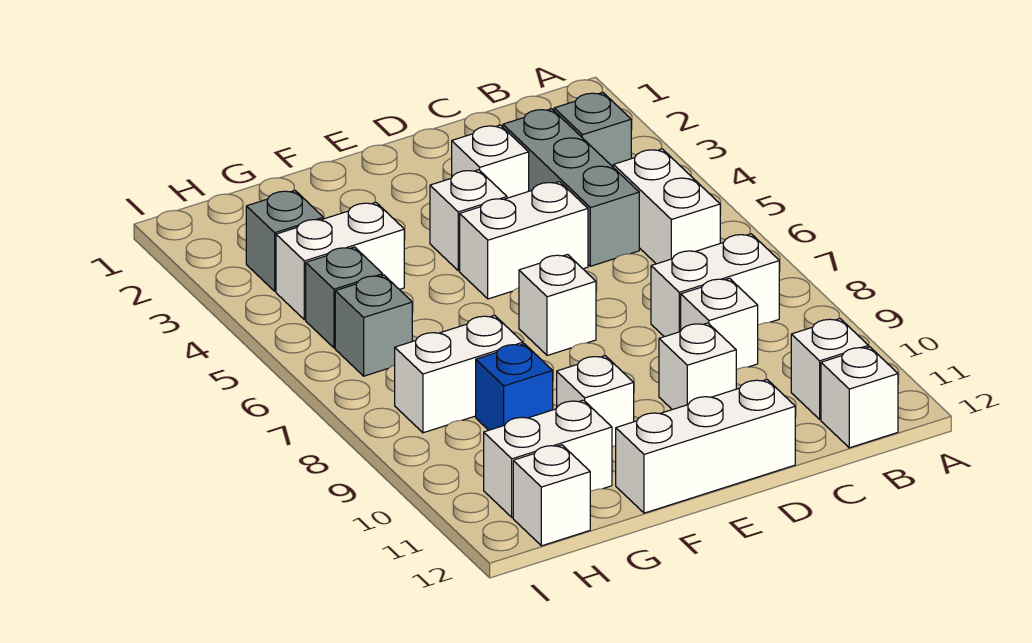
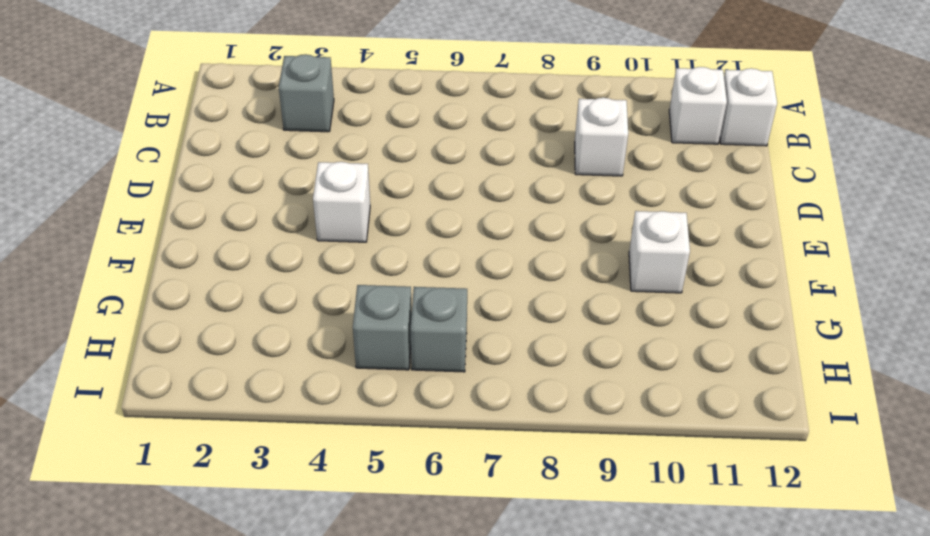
none -> white brick B5:B6 level 1
none -> white brick B8:C8 level 1
none -> grey brick C3:C5 level 1

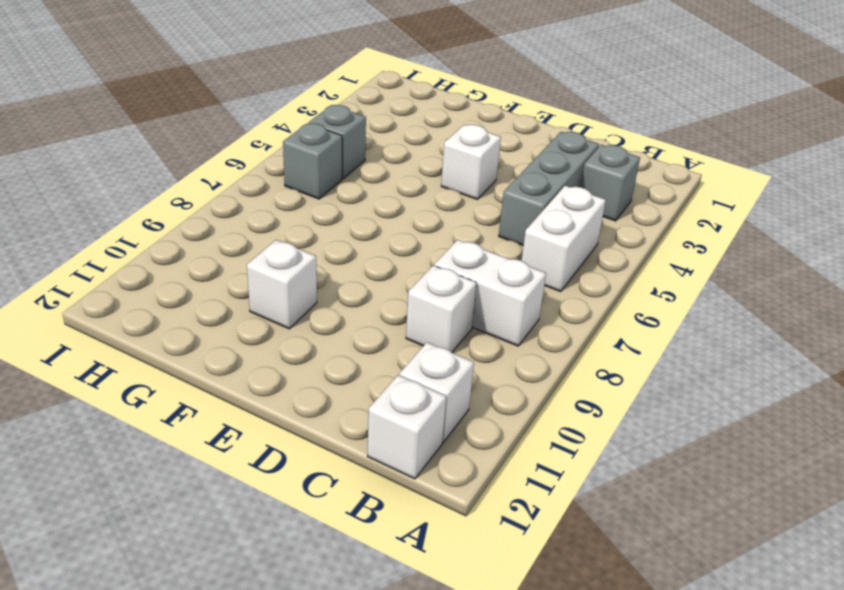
none -> white brick D3 level 1
none -> white brick D5:E5 level 1
none -> white brick D10 level 1

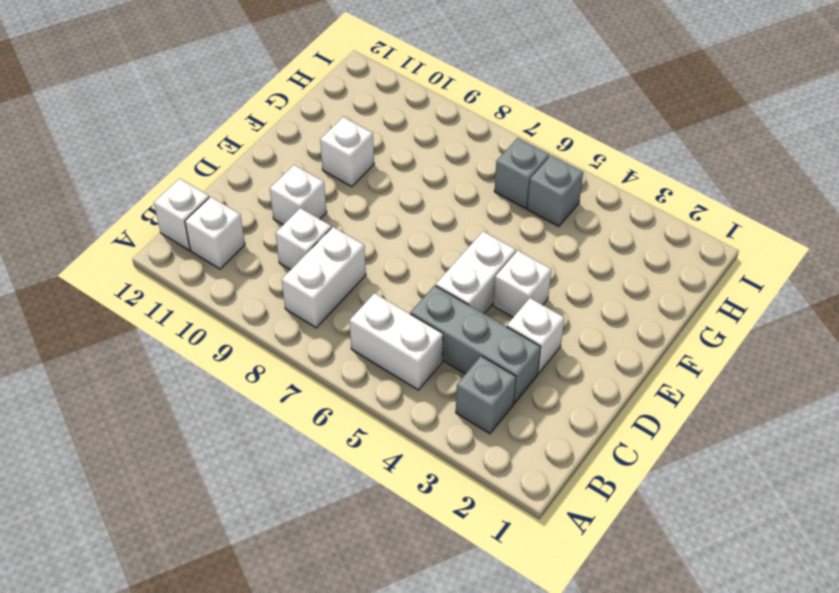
none -> white brick D12:F12 level 1
none -> white brick E7 level 1
none -> white brick G4:H4 level 1

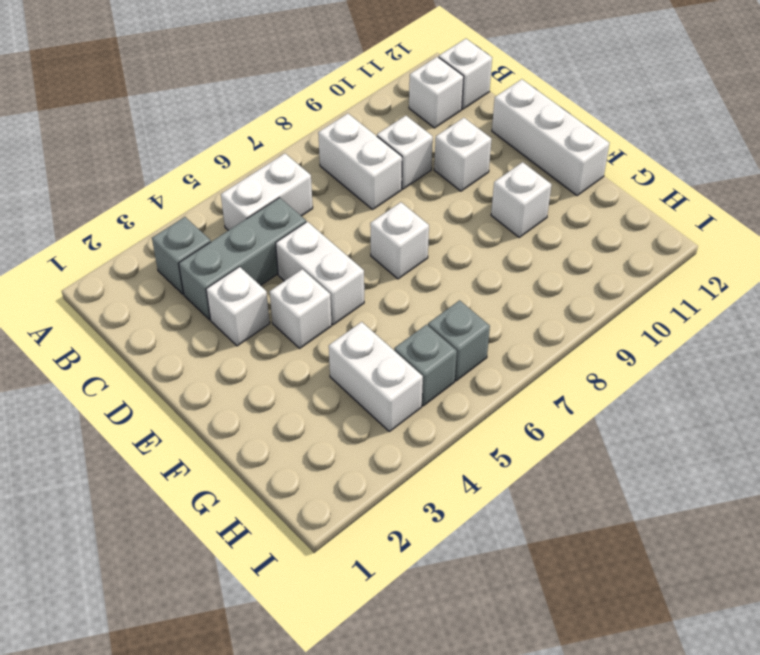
none -> white brick G8:H8 level 1
none -> blue brick G9 level 1
none -> white brick G11:H11 level 1

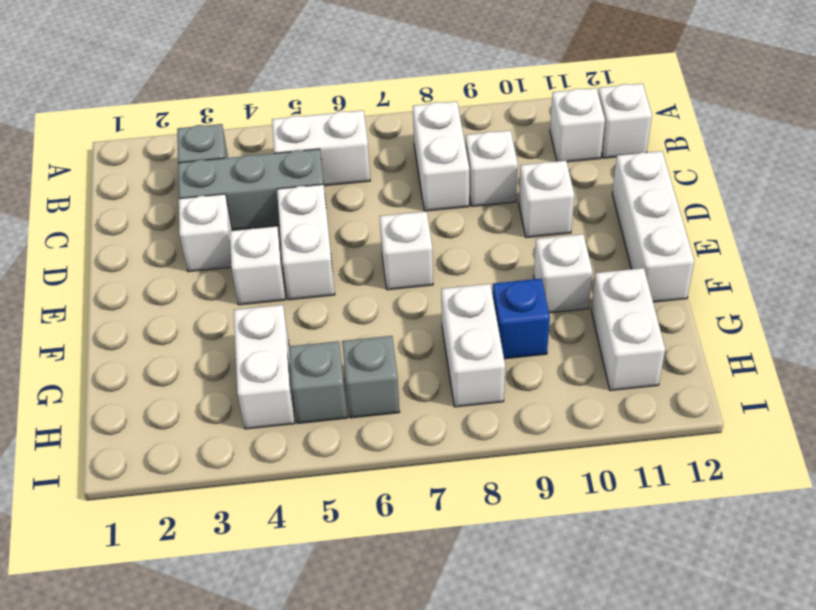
none -> grey brick H3 level 1
none -> white brick H12 level 1

